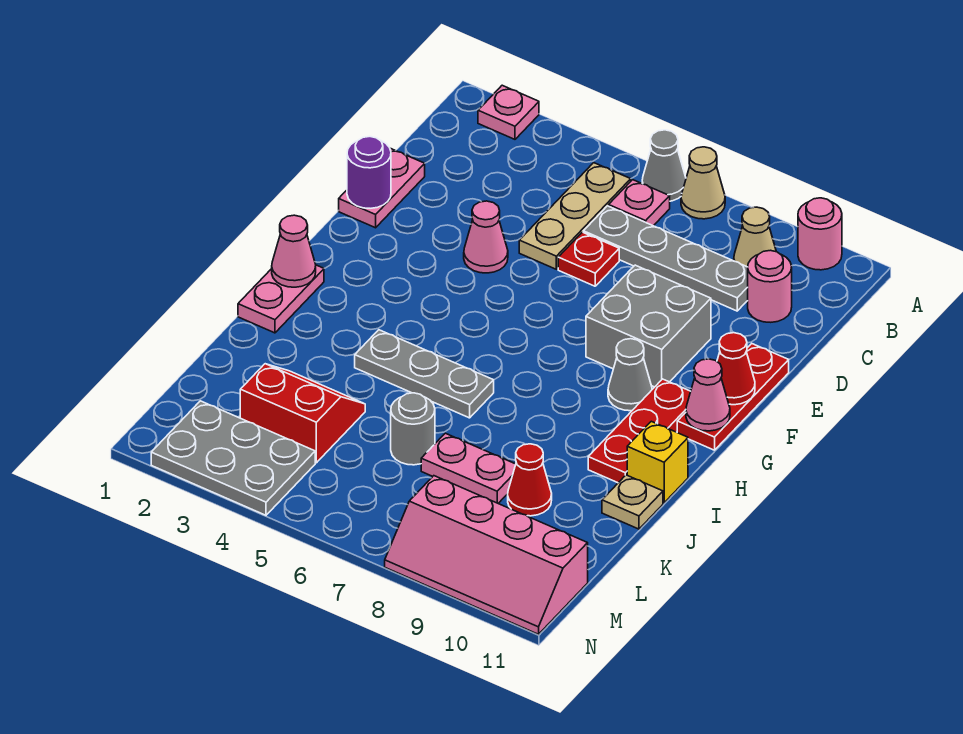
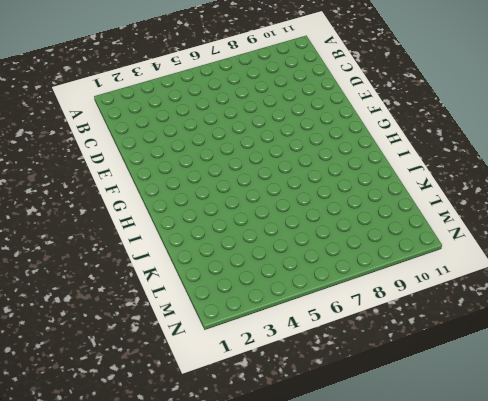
none -> pink plate A2 level 1
none -> grey cone A6 level 1
none -> tan cone A7 level 1
none -> pink round brick A10 level 1

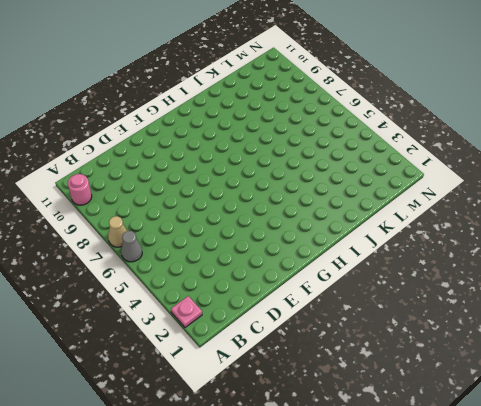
none -> tan plate B5:D5 level 1
none -> pink plate B6 level 1
none -> tan cone B9 level 1
none -> grey plate C6:C9 level 1

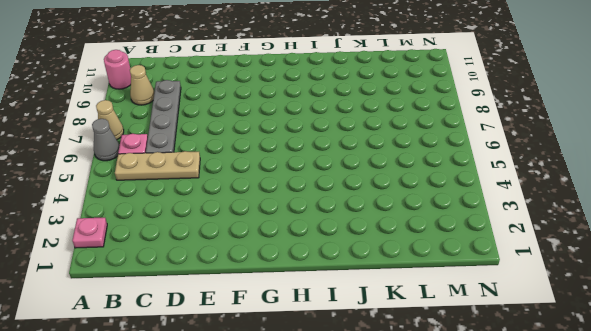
none -> pink round brick C10 level 1
none -> pink plate D1:E1 level 1
none -> red plate D6 level 1
none -> pink cone E4 level 1

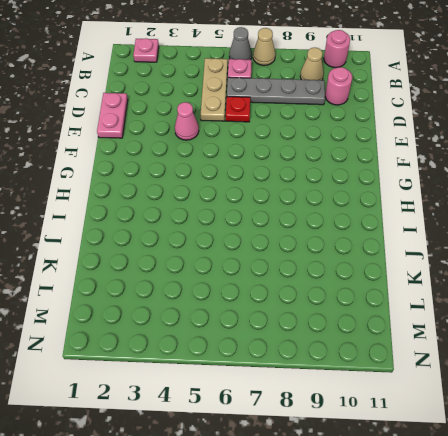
none -> grey brick E8:F9 level 1
none -> red plate E11:G11 level 1
none -> grey cone G9 level 1
none -> red plate G10:I10 level 1

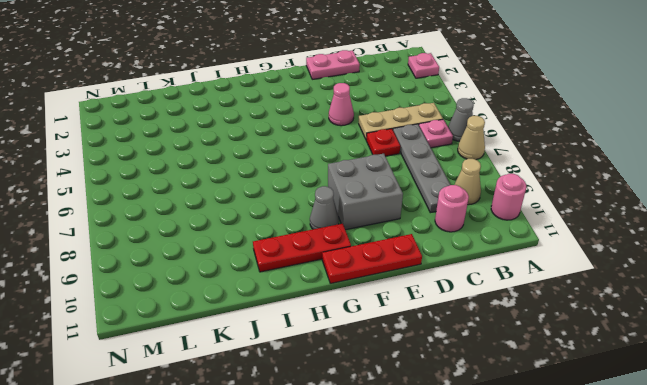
none -> pink plate H1:I1 level 1
none -> grey plate I4:I6 level 1
none -> yellow brick I11 level 1
none -> tan plate J11 level 1

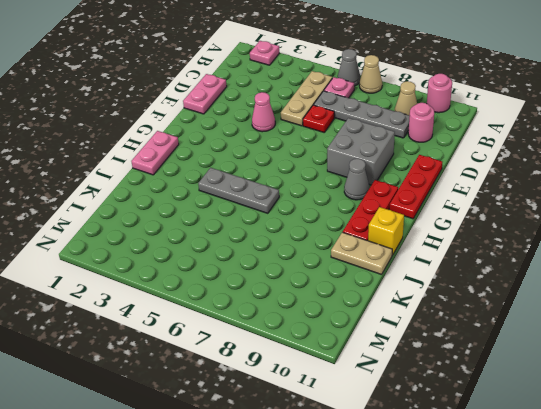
tan plate J10:J11 level 1 -> tan plate J11 level 1
none -> red slope K3:L4 level 1 top L
none -> grey round brick K6 level 1
none -> pink plate K7:K8 level 1
none -> red cone K9 level 1

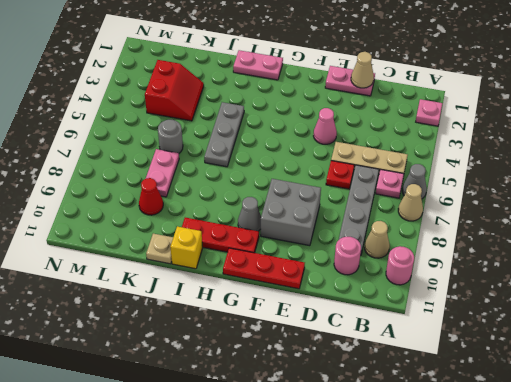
tan cone D1 level 2 -> none
none -> grey plate M2:N4 level 1
none -> pink slope M8:N11 level 1 top M
none -> purple round brick E1 level 2
none -> red cone F11 level 2

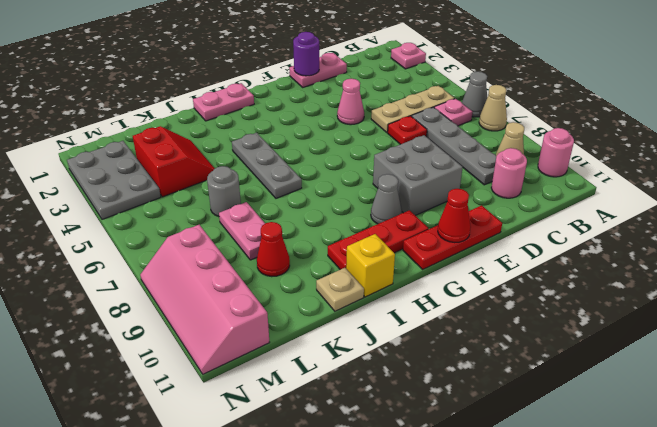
none -> pink cone G11 level 2
none -> pink cone H1 level 2

